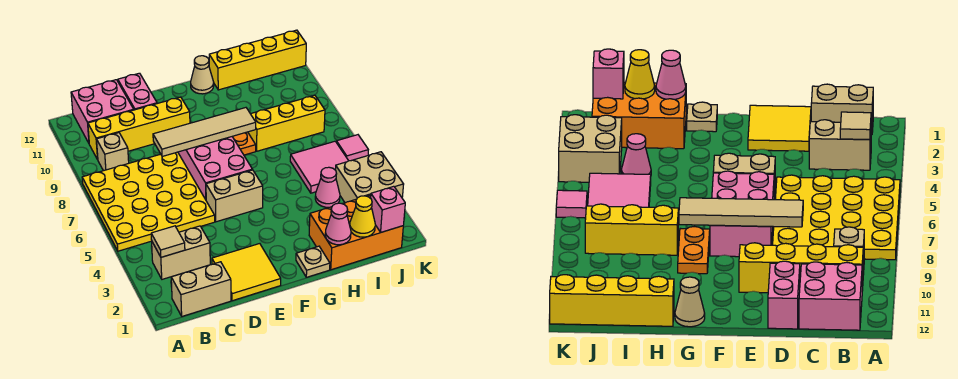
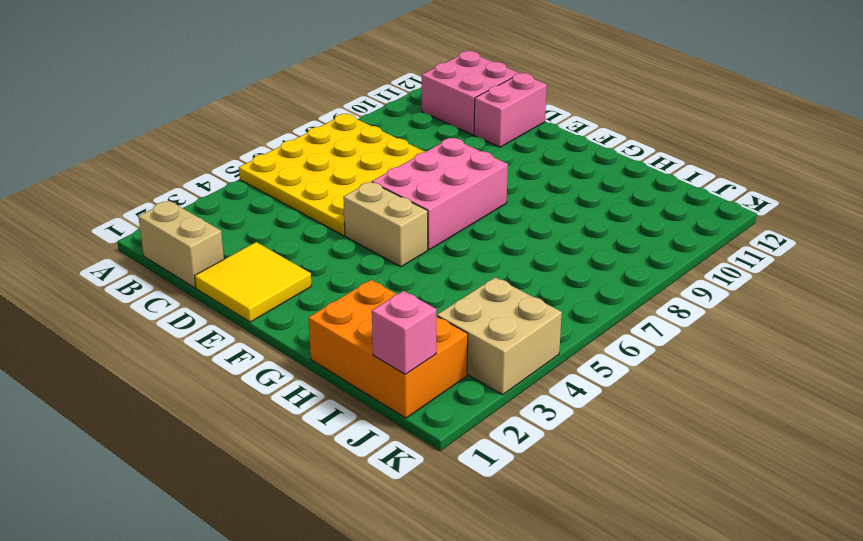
none -> tan brick B3:C3 level 1
none -> tan brick B9 level 1
none -> yellow brick B10:E10 level 1

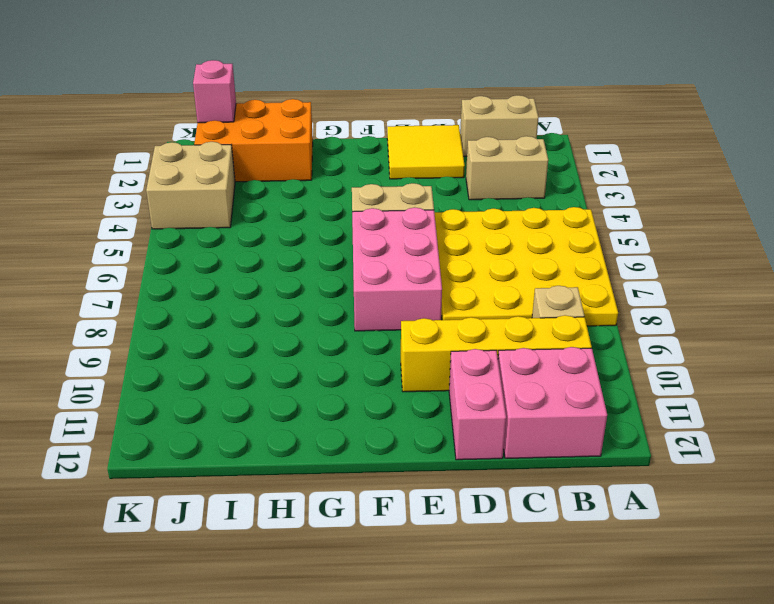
none -> tan plate G1 level 1
none -> orange plate G8:G9 level 1
none -> tan cone G12 level 1

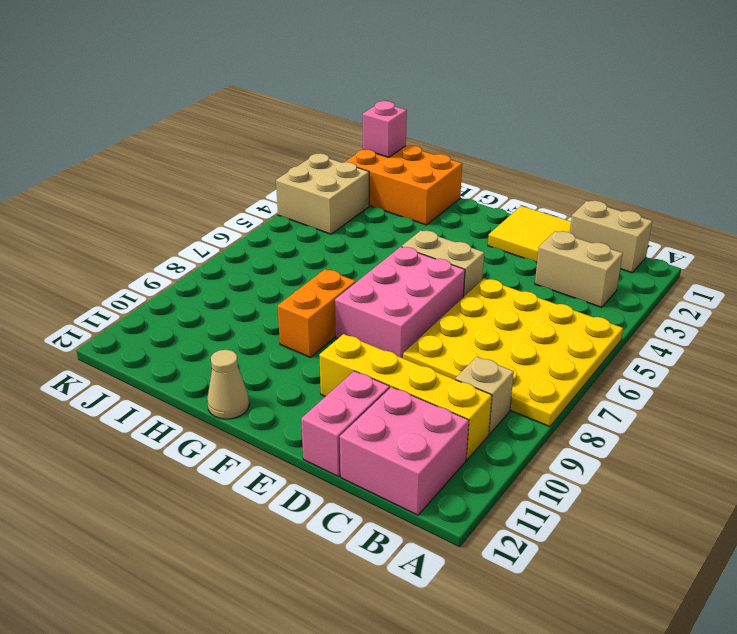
orange brick G8:G9 level 1 -> orange plate G8:G9 level 1
none -> tan plate G1 level 1
none -> yellow brick H8:J8 level 1
none -> yellow brick H12:K12 level 1

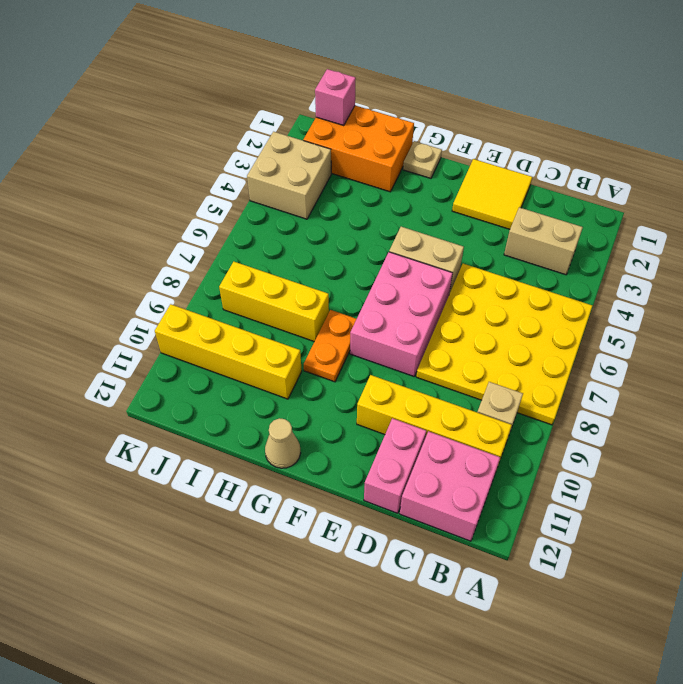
yellow brick H10:K10 level 1 -> yellow brick H12:K12 level 1
none -> tan brick B1:C1 level 1
none -> pink cone I4 level 1
none -> pink tile I5:J6 level 1

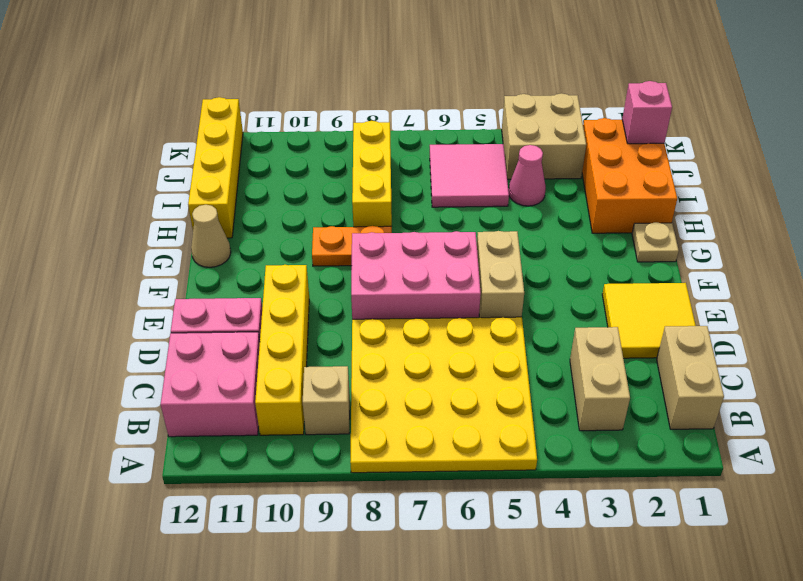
none -> pink tile K6 level 1
none -> tan tile B3 level 2
none -> tan tile D8:G8 level 2

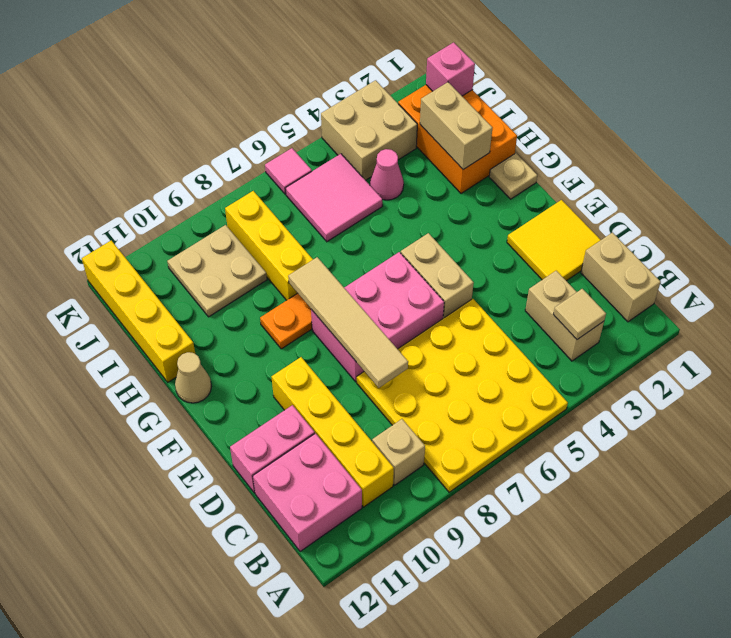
tan brick H2:I2 level 2 -> none
tan plate I9:J10 level 1 -> none
none -> pink cone H1 level 2
none -> yellow cone I1 level 2

